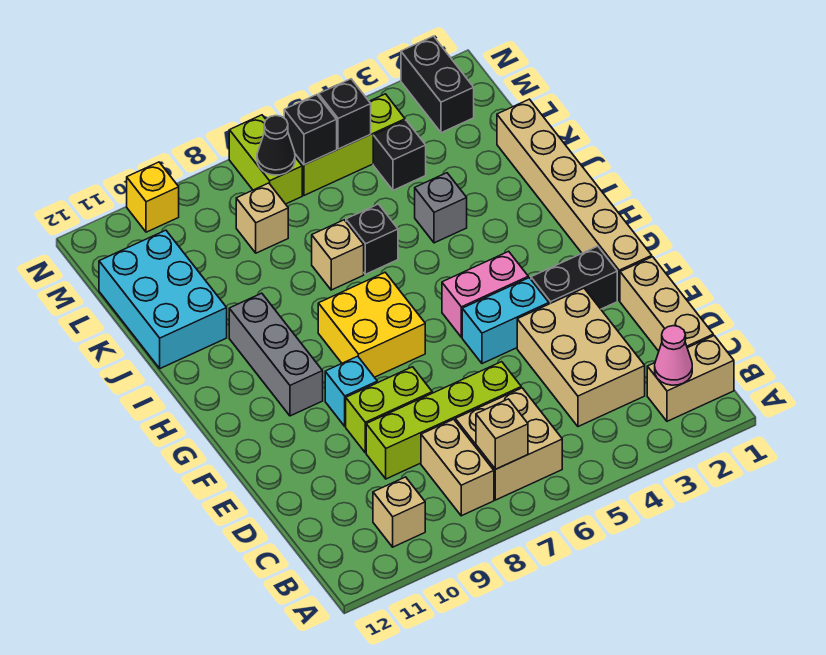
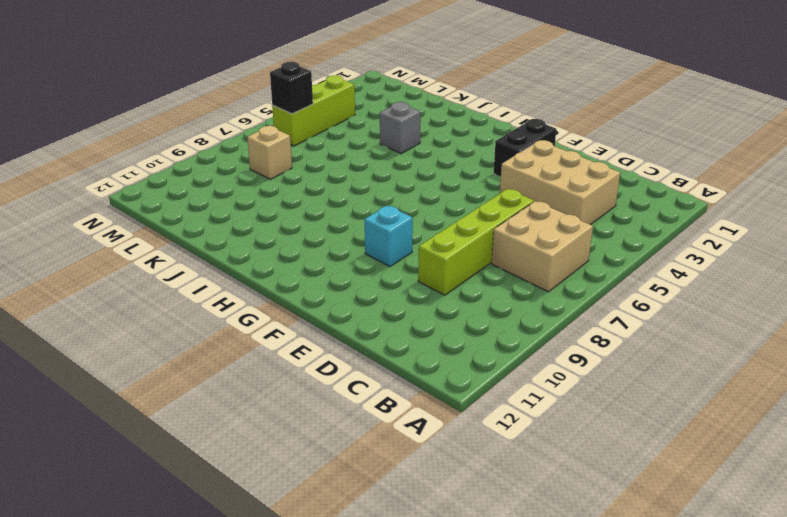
none -> tan brick B1:B2 level 1
none -> tan brick B8:C8 level 1
none -> tan brick B10 level 1
none -> tan brick C1:E1 level 1

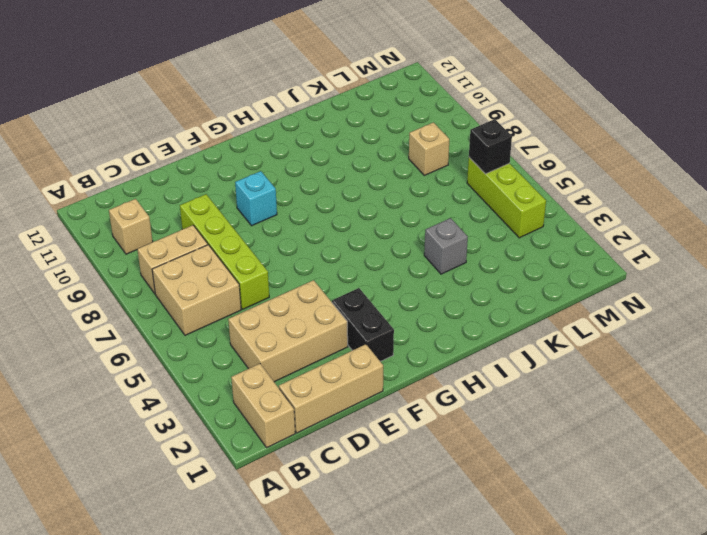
none -> lime brick E8:E9 level 1
none -> tan brick F1:K1 level 1
none -> cyan brick F4:F5 level 1
none -> pink brick G4:G5 level 1

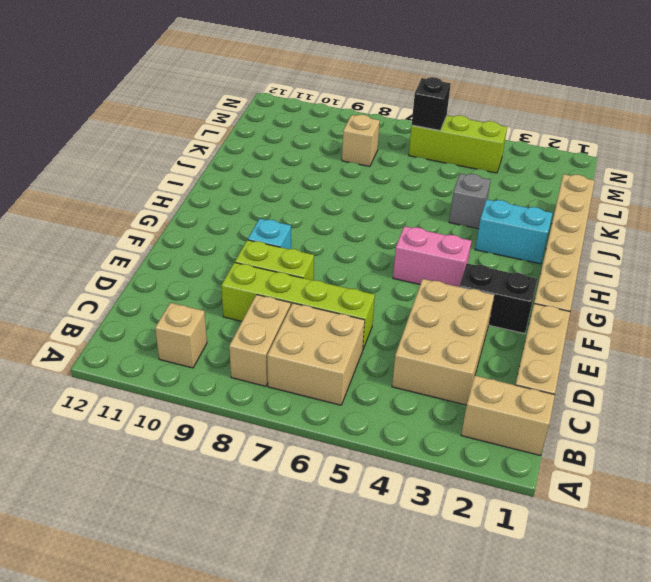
cyan brick I2:I3 level 1 -> cyan brick F4:F5 level 1
none -> yellow brick G7:H8 level 1
none -> grey brick G10:I10 level 1
none -> black brick J6 level 1
none -> tan brick J7 level 1

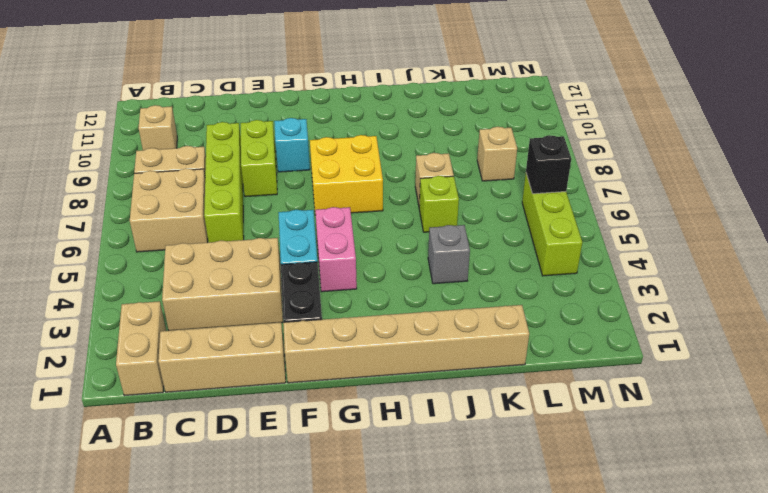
lime brick J6 level 1 -> black brick J6 level 1
none -> grey brick G10:I10 level 1
none -> cyan brick J11:L12 level 1
none -> black brick L4 level 1
none -> black brick M2:N2 level 1

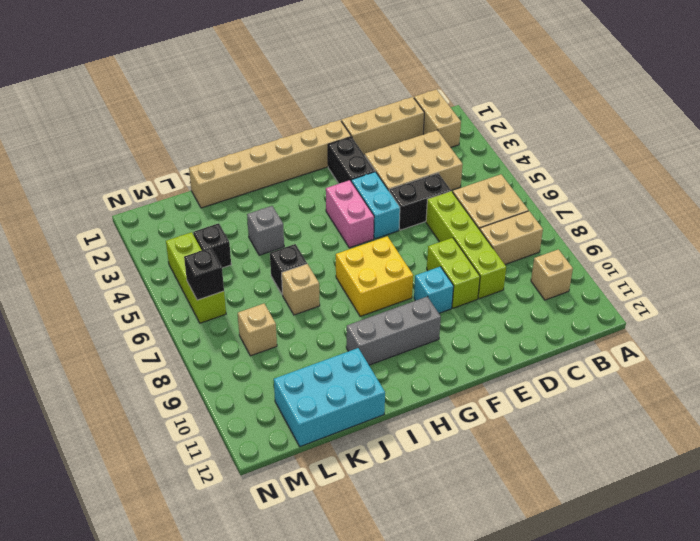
black brick D5:E5 level 1 -> black brick M2:N2 level 1
none -> lime brick M7:N7 level 1
none -> yellow brick N10 level 1
none -> pink cone B2 level 2
none -> tan brick B7 level 2

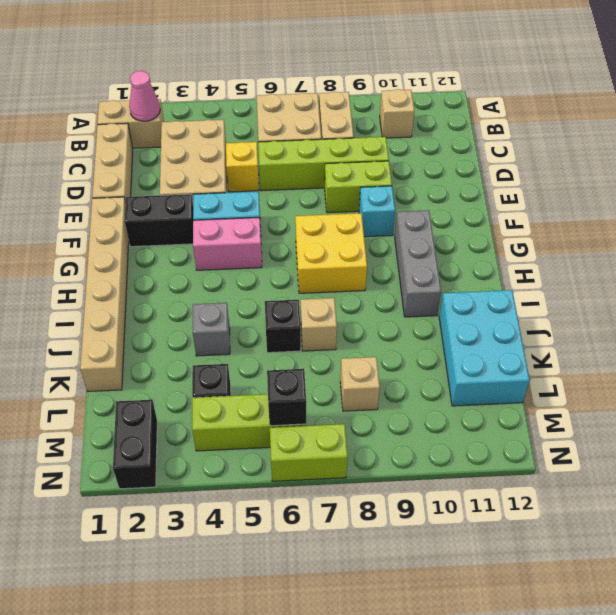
yellow brick D5 level 1 -> yellow brick N10 level 1
lime brick N6:N7 level 1 -> lime brick M7:N7 level 1
none -> tan brick B7 level 2
none -> black brick M5 level 2
none -> black cone M7 level 2

